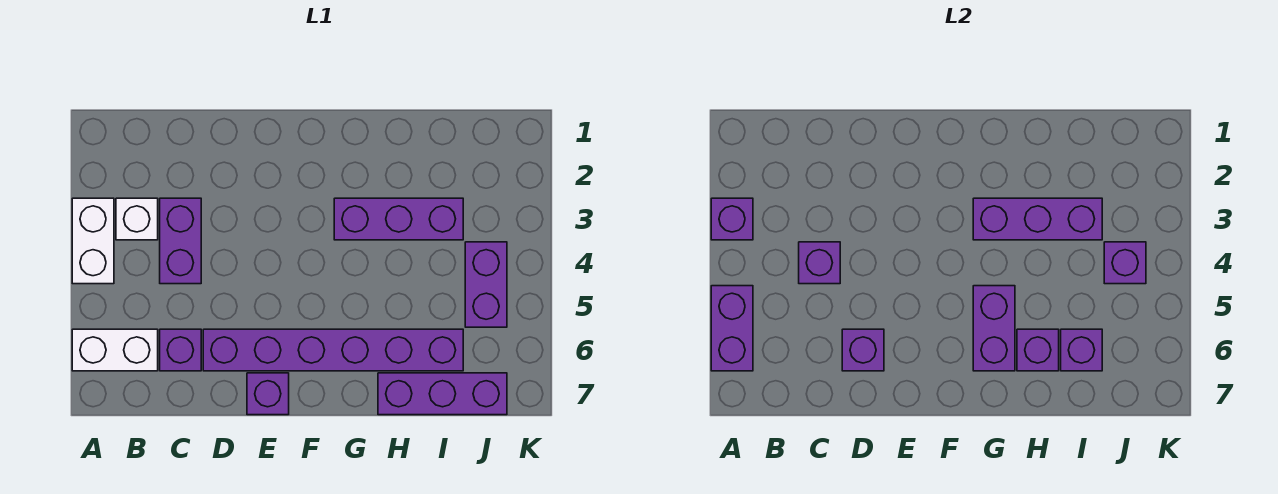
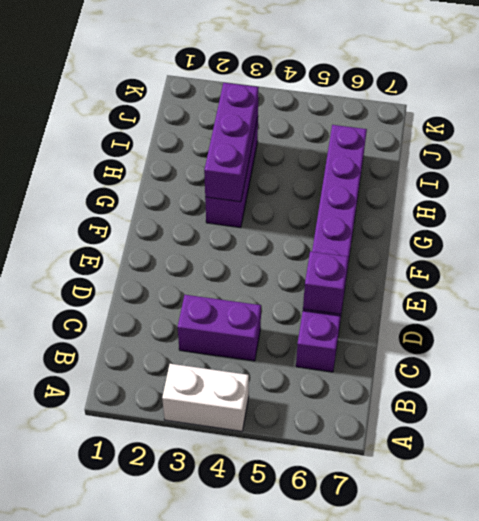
none -> white brick A6:B6 level 1
none -> white brick B3 level 1
none -> purple brick E7 level 1

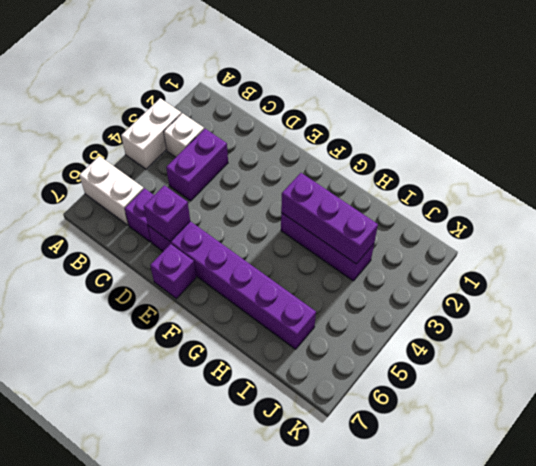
none -> purple brick H7:J7 level 1
none -> purple brick J4:J5 level 1
none -> purple brick A3 level 2

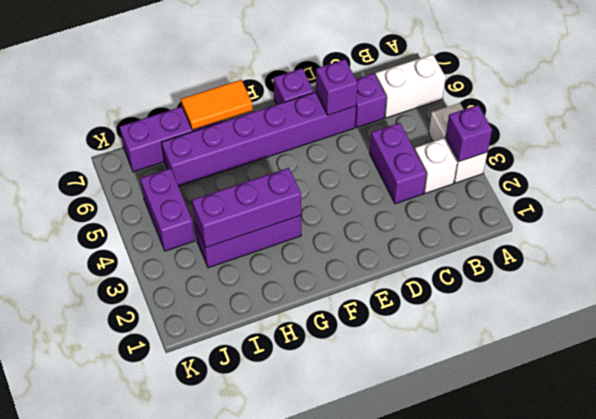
orange tile G7:H7 level 2 -> none
none -> purple brick A5:A6 level 2
none -> purple brick C4 level 2
none -> purple brick G5:G6 level 2

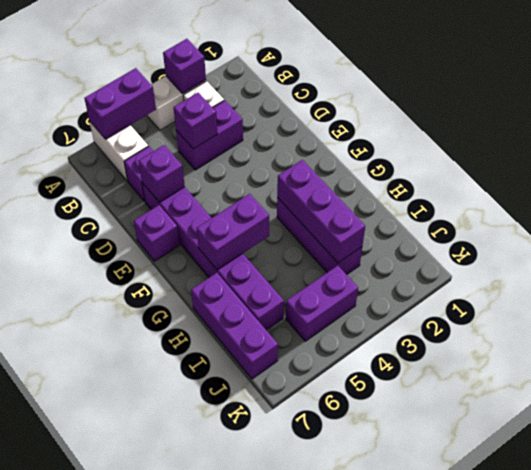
none -> purple brick H6 level 2
none -> purple brick I6 level 2
none -> purple brick J4 level 2

